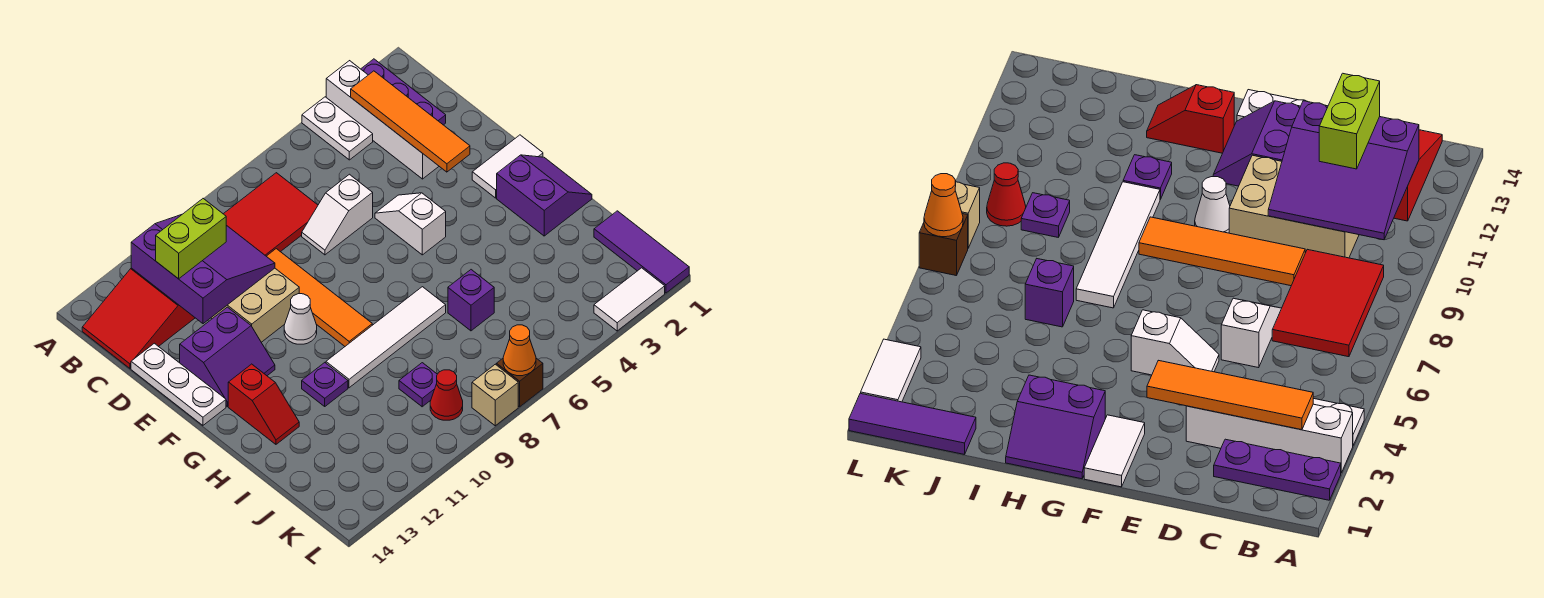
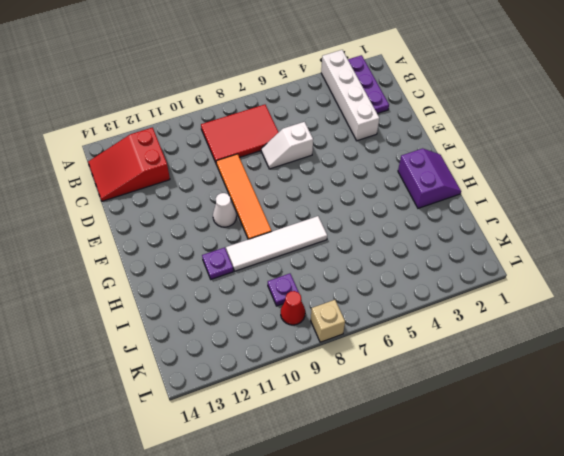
none -> white plate A4:B4 level 1
none -> tan brick C10:E11 level 1
none -> white plate D14:F14 level 1

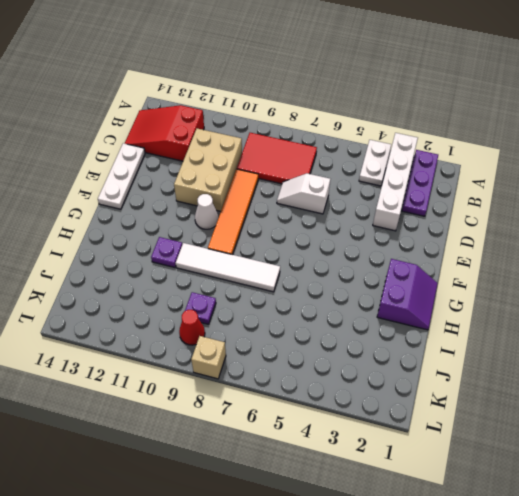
none -> white slope E5:F5 level 1 top F
none -> purple slope E12:F13 level 1 top E
none -> white tile F1:F2 level 1

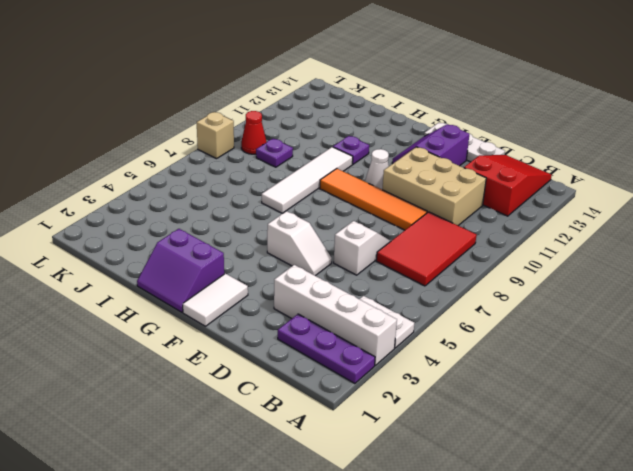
none -> red slope G13:H13 level 1 top G
none -> purple brick I6 level 1
none -> purple tile J1:L1 level 1

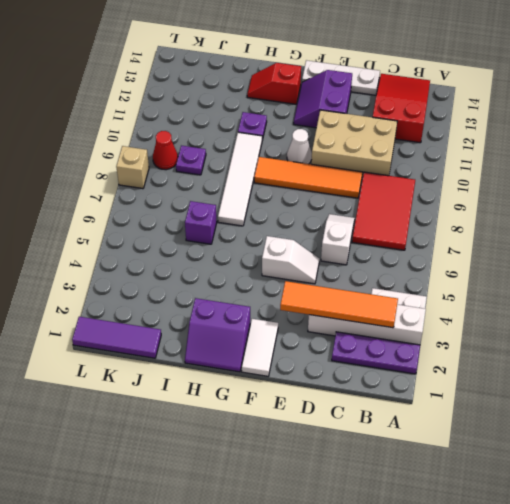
none -> white tile L2:L3 level 1
none -> brown brick L7 level 1
none -> purple slope B10:D12 level 2 top 12

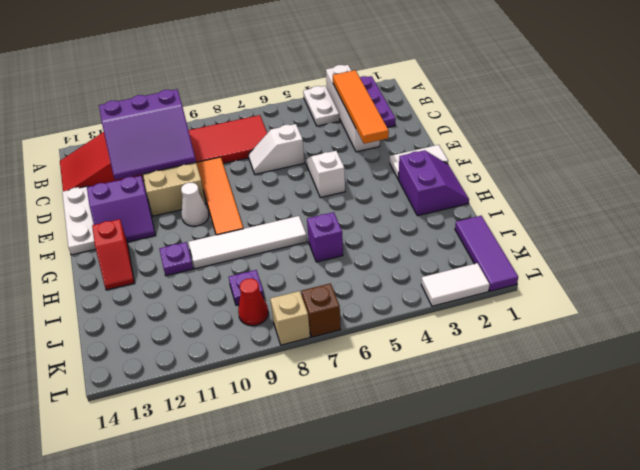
purple slope B10:D12 level 2 top B -> purple slope B10:D12 level 2 top 12
none -> orange cone L7 level 2
none -> lime brick C11:C12 level 3

